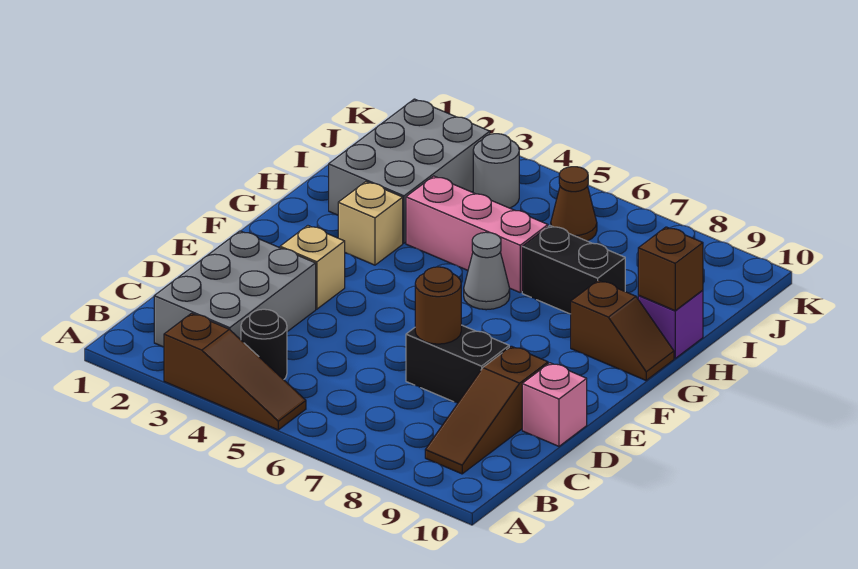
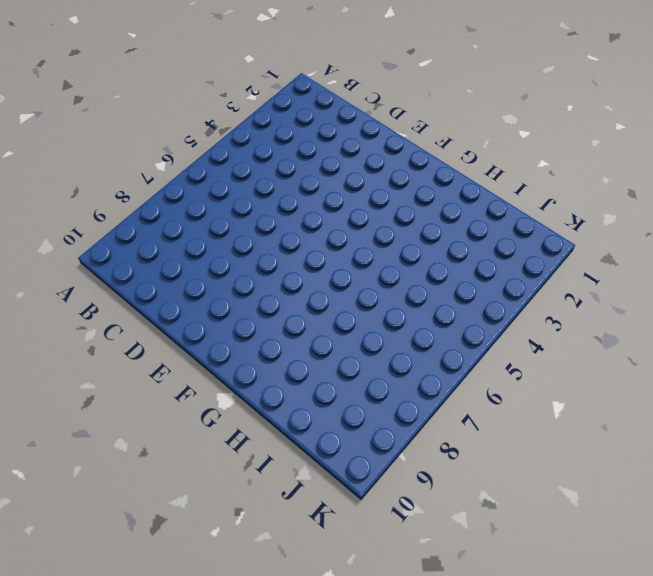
none -> brown slope A3:A5 level 1 top 3
none -> grey brick B2:D3 level 1
none -> black round brick B4 level 1

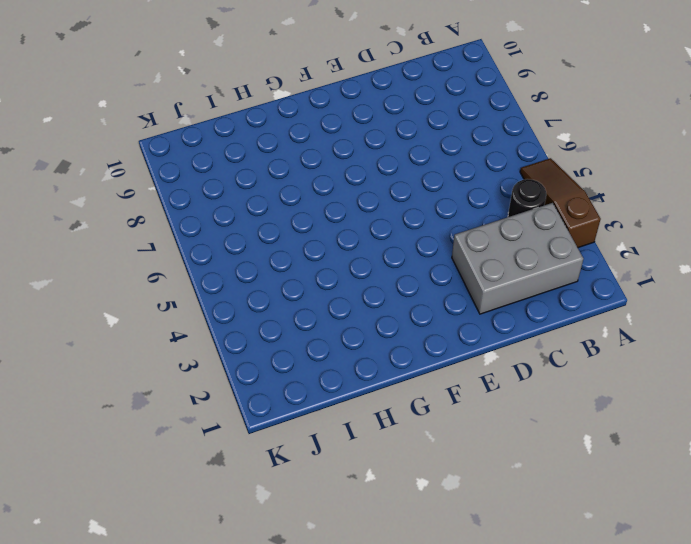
none -> brown slope B9:D9 level 1 top D
none -> black brick D7:D8 level 1
none -> pink brick D10 level 1

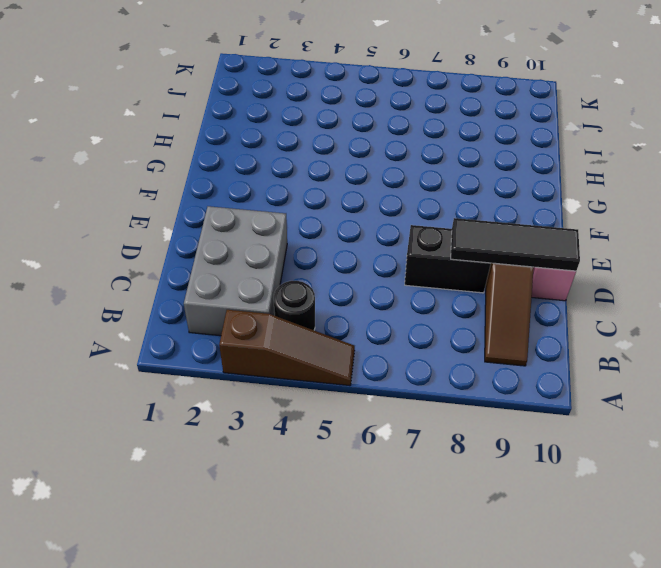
black tile D8:D10 level 2 -> none
none -> tan brick E3 level 1
none -> tan brick G3 level 1
none -> grey cone G6 level 1

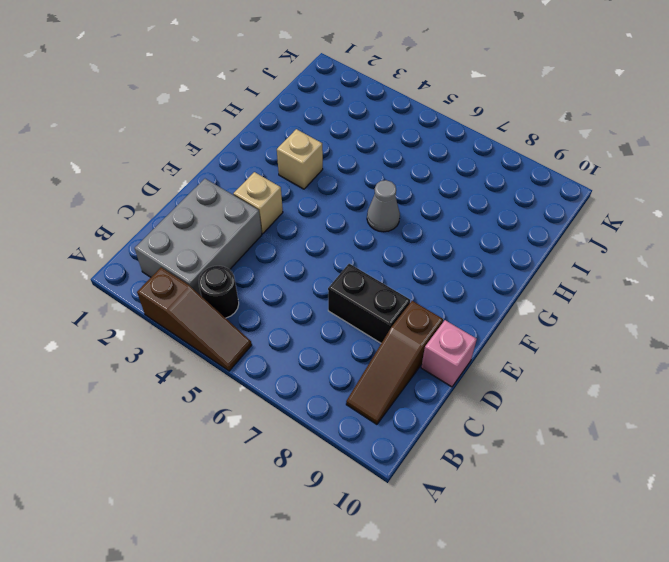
none -> brown slope G9:G10 level 1 top 9
none -> grey brick H2:J3 level 1
none -> pink brick H4:H6 level 1

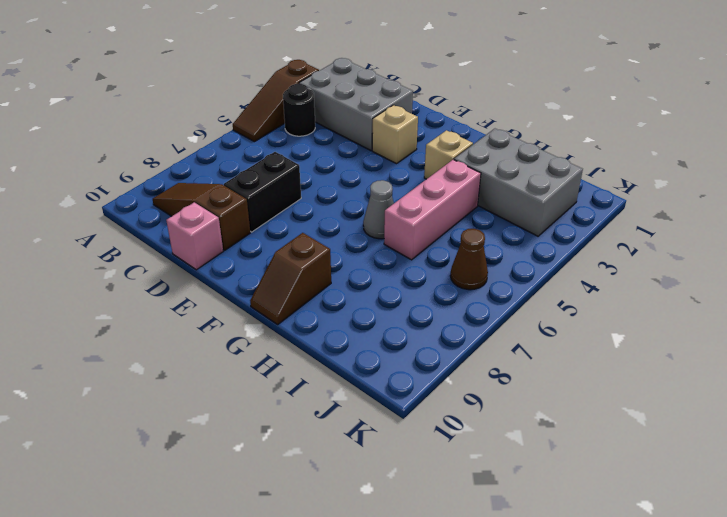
none -> black brick H7:H8 level 1
none -> purple brick H10 level 1
none -> grey round brick J4 level 1

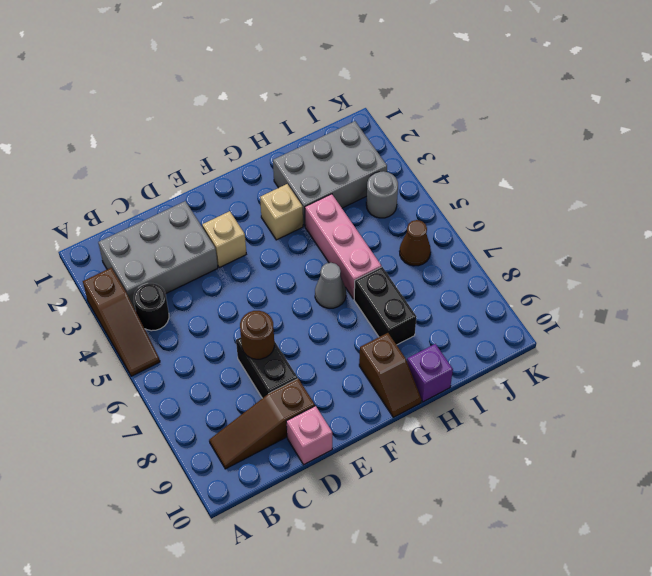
none -> brown brick H10 level 2

